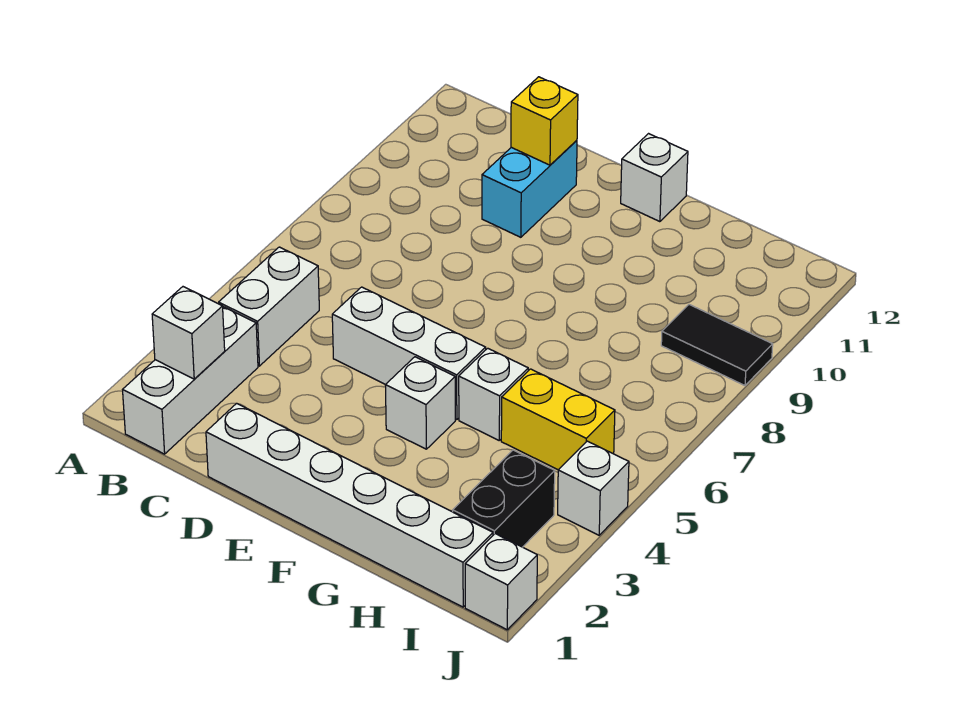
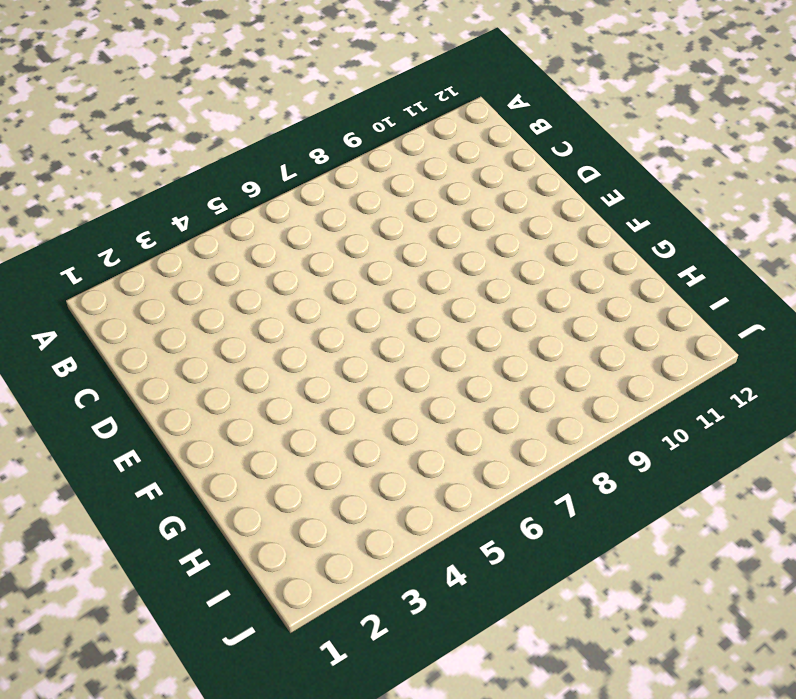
none -> white brick B1:B3 level 1
none -> white brick B4:B5 level 1
none -> white brick D1:I1 level 1

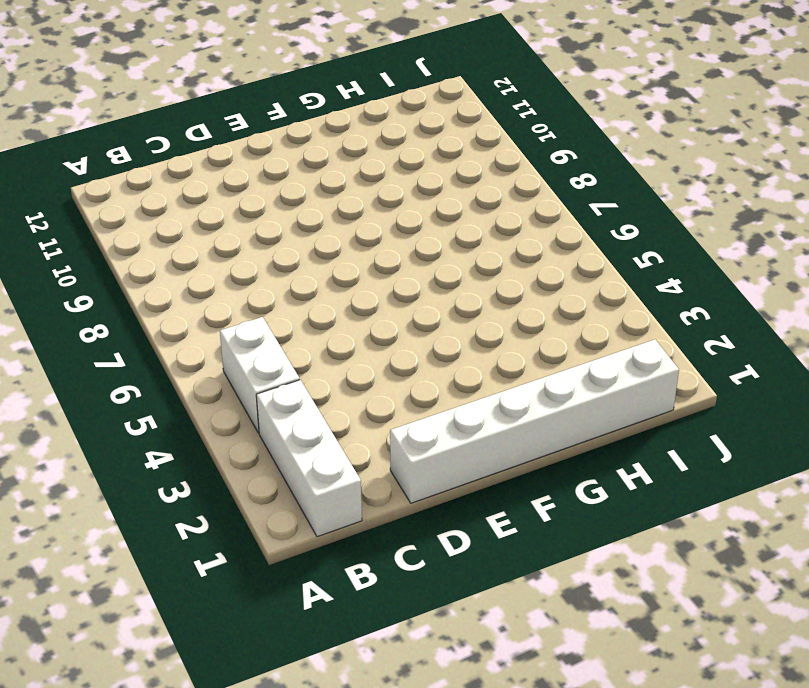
none -> white brick D5:F5 level 1
none -> cyan brick D10:D11 level 1
none -> white brick F4 level 1

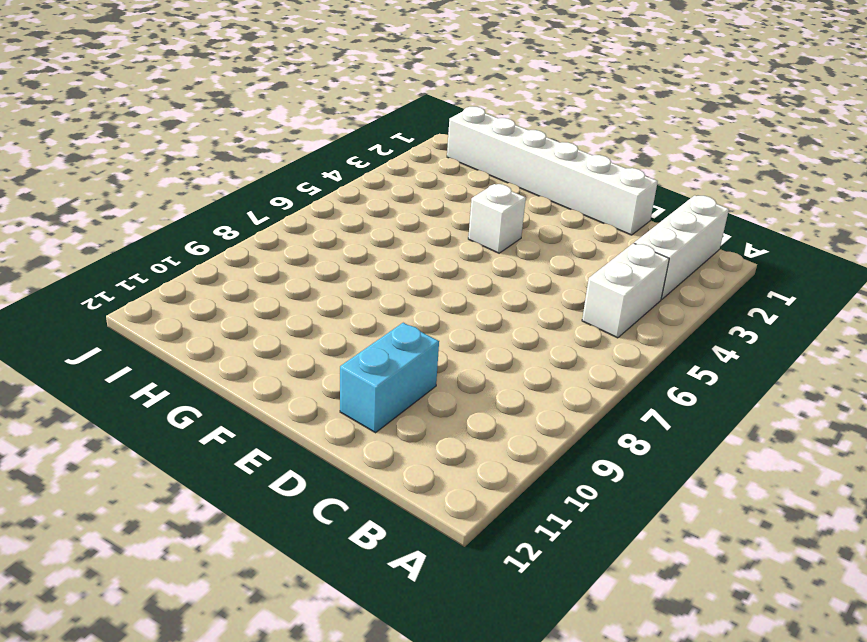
none -> white brick D5:F5 level 1
none -> white brick F12 level 1
none -> white brick G5 level 1

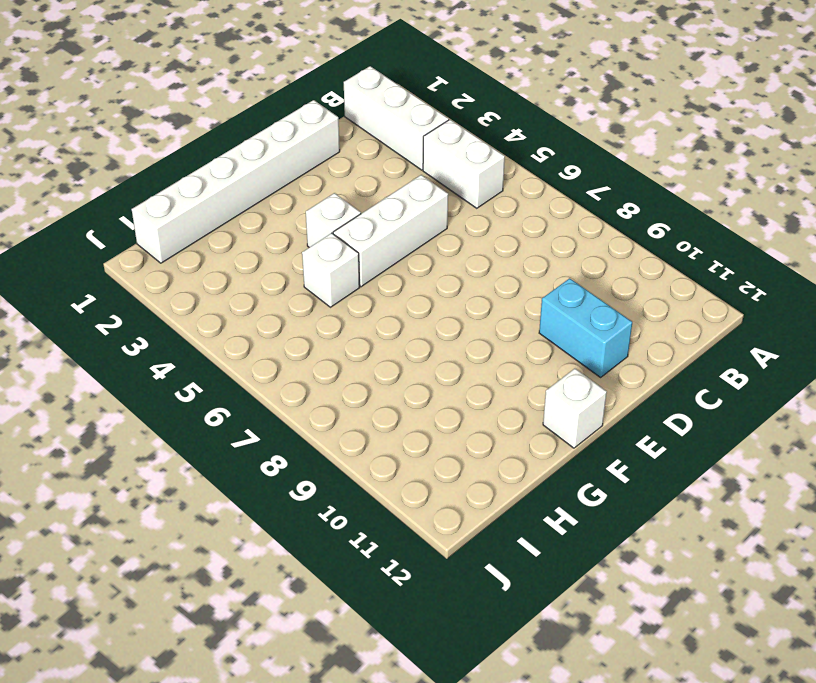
none -> yellow brick H5:I5 level 1
none -> black brick I2:I3 level 1
none -> black tile I9:J9 level 1

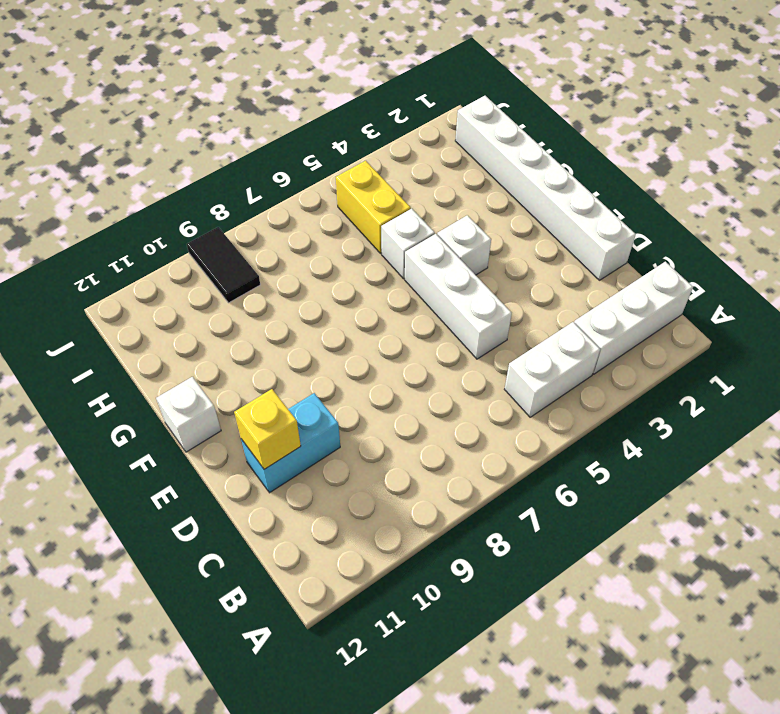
none -> black brick I2:I3 level 1
none -> white brick J1 level 1
none -> white brick J4 level 1

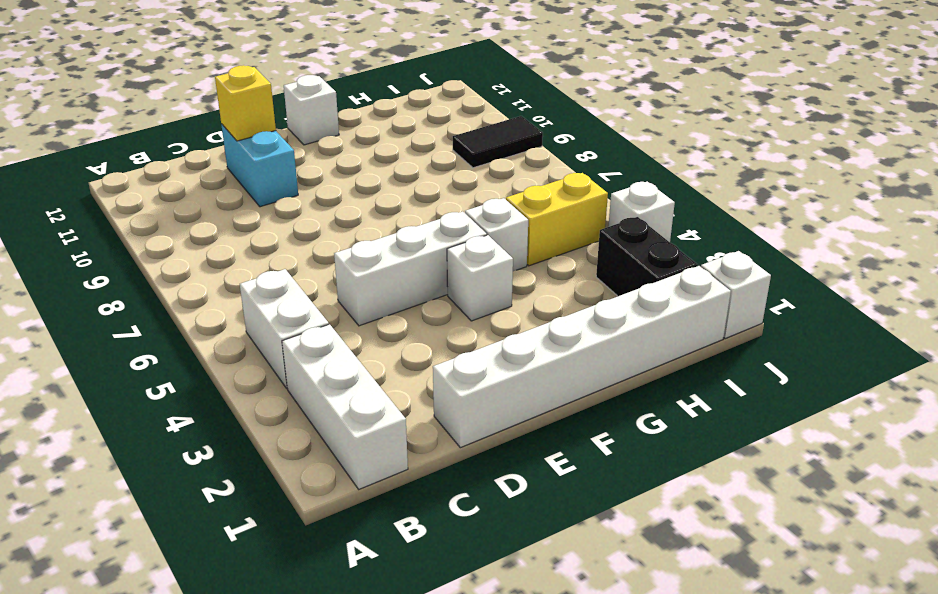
none -> white brick B2 level 2

